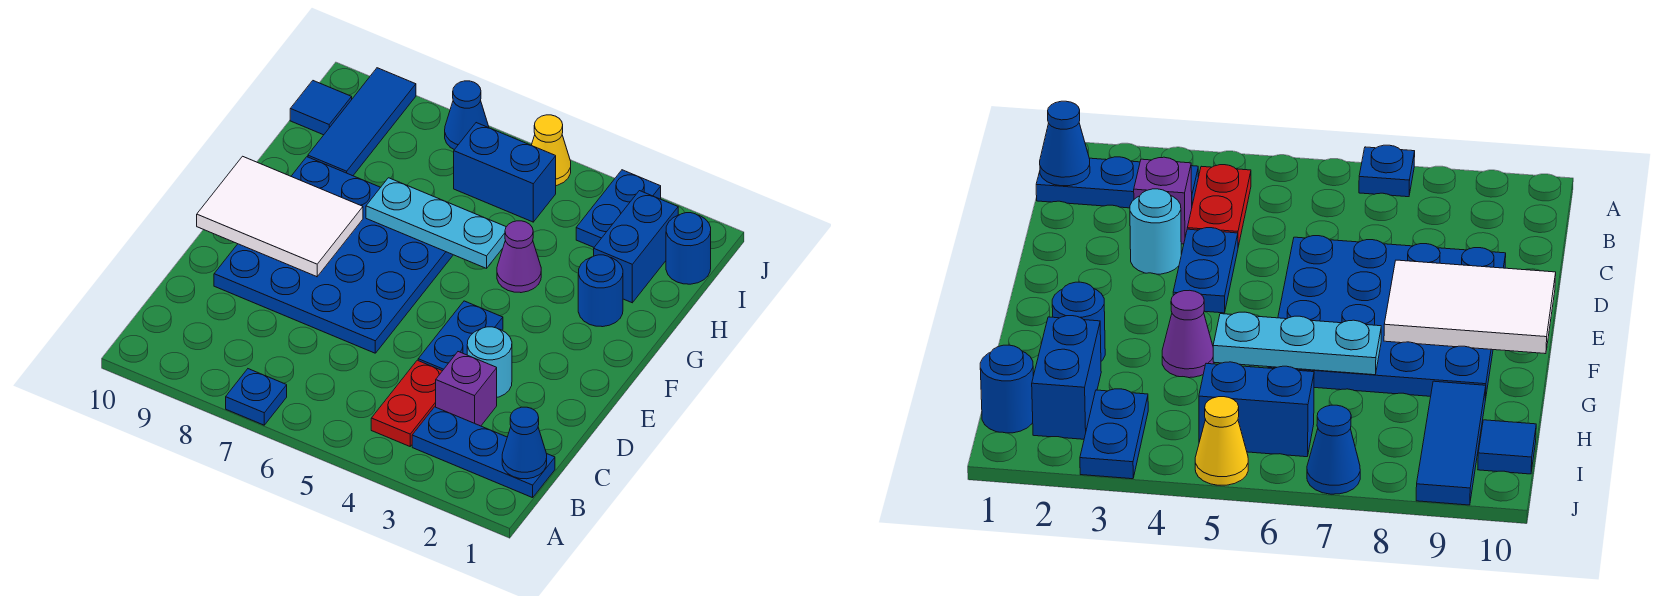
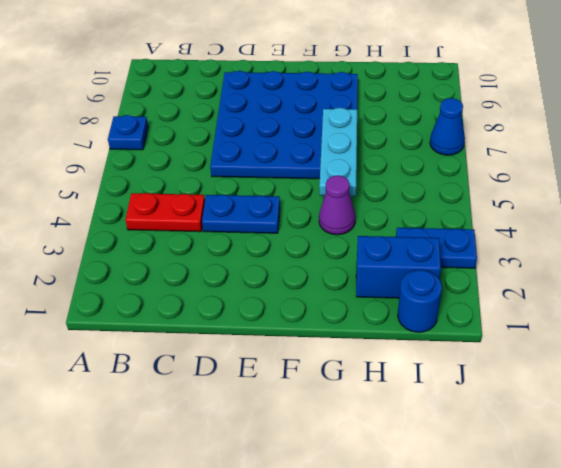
none -> blue plate B1:B3 level 1
none -> purple brick C3 level 1
none -> cyan round brick D3 level 1

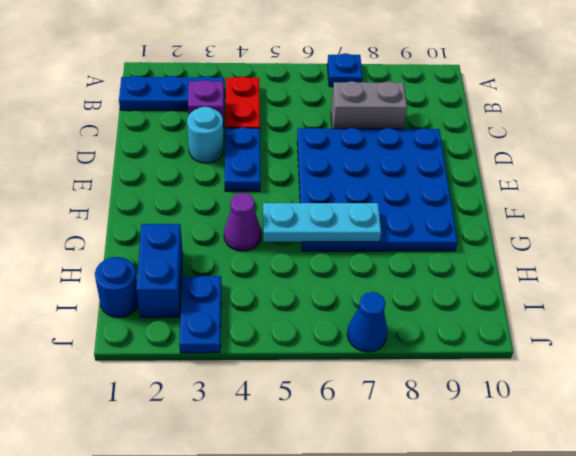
grey brick C7:C8 level 1 -> none
none -> blue round brick G2 level 1
none -> blue tile H9:J9 level 1
none -> blue brick I5:I6 level 1

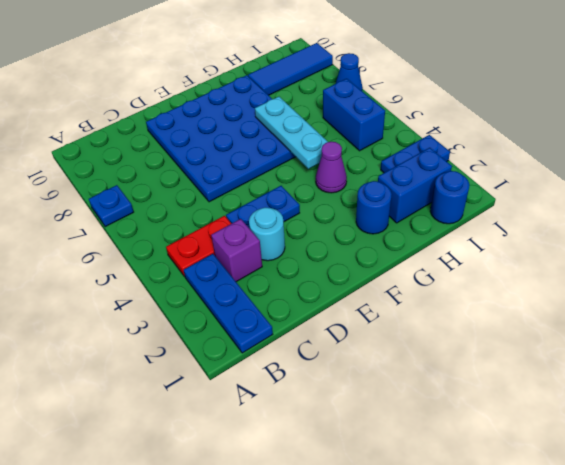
none -> blue tile I10 level 1
none -> yellow cone J5 level 1
none -> blue cone B1 level 2

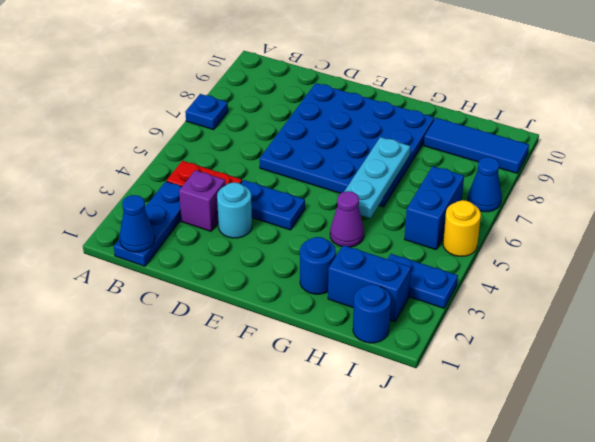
yellow round brick J5 level 1 -> yellow cone J5 level 1
none -> blue tile I10 level 1
none -> white tile E8:F10 level 2

